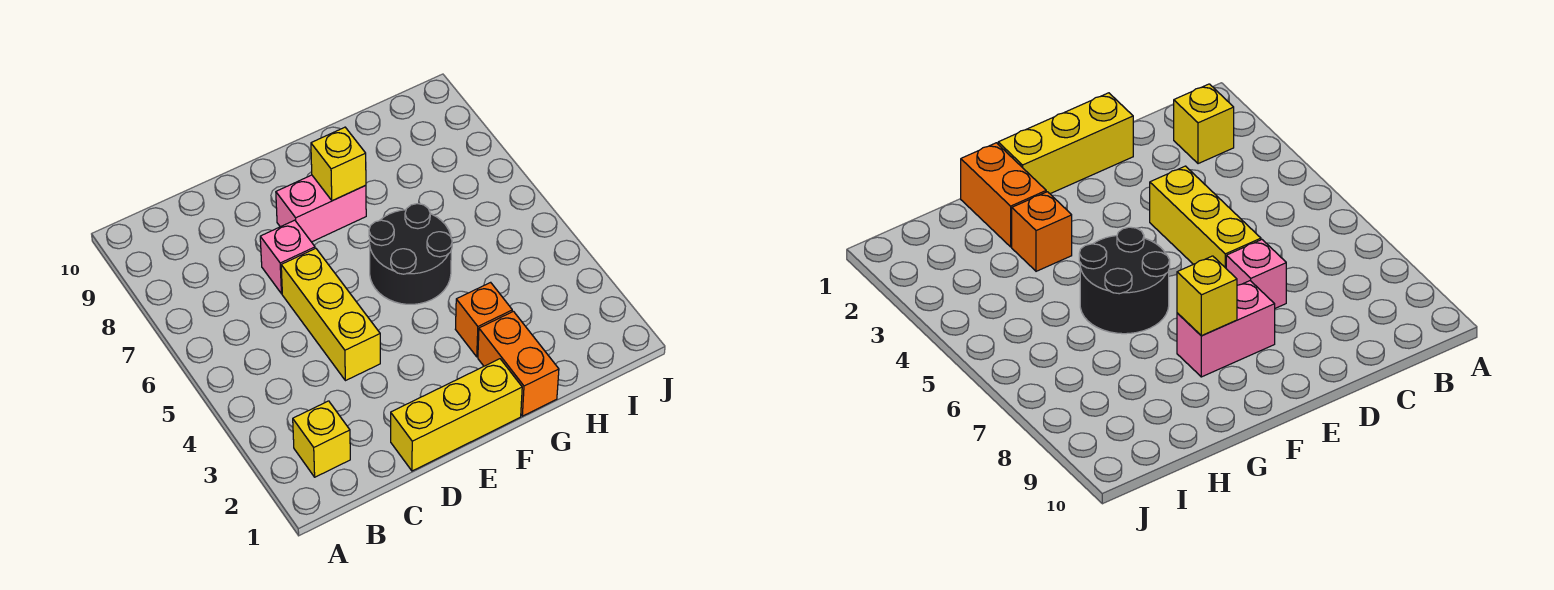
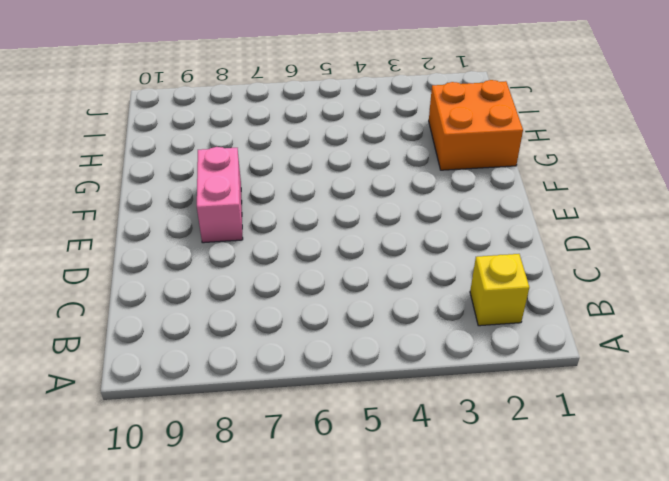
orange brick G1:H2 level 1 -> orange brick G1:G2 level 1
none -> yellow brick D1:F1 level 1
none -> yellow brick D4:D6 level 1

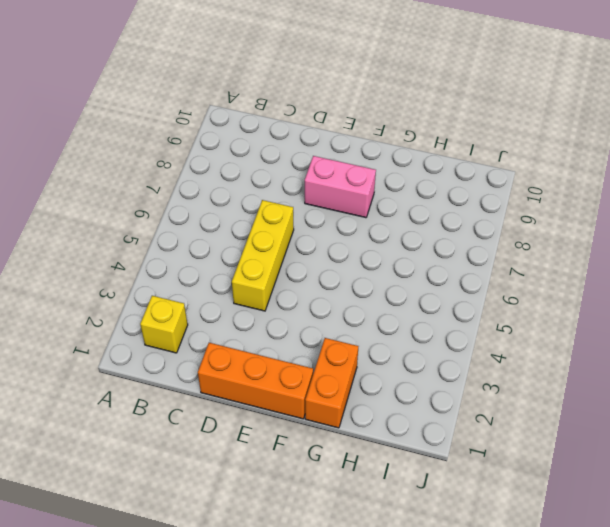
orange brick D1:F1 level 1 -> yellow brick D1:F1 level 1
none -> pink brick D7 level 1
none -> black round brick F5:G6 level 1

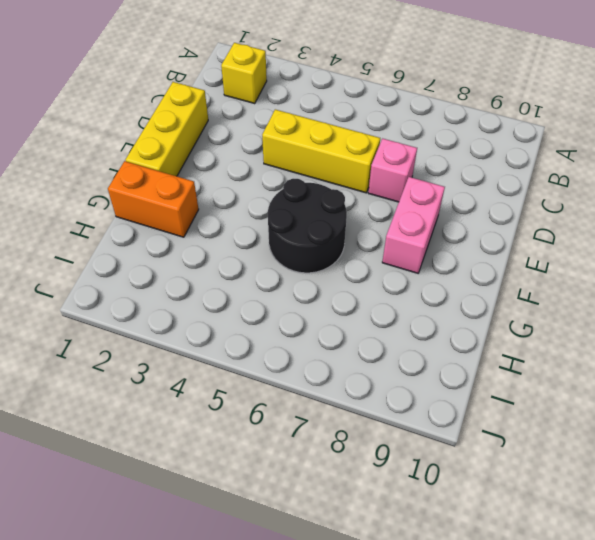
none -> orange brick G3 level 1
none -> yellow brick F8 level 2

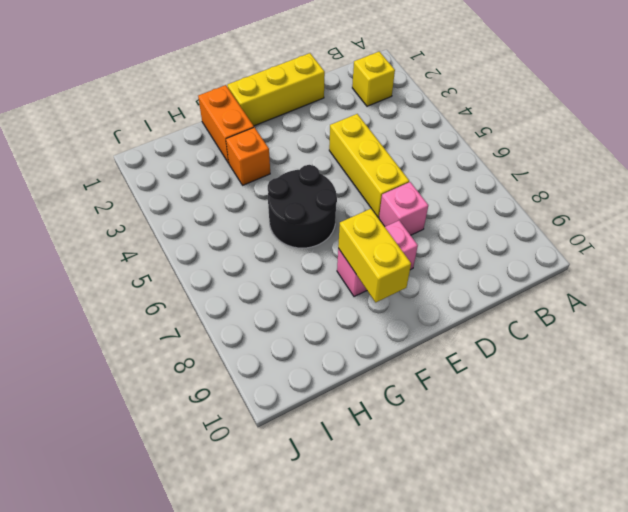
yellow brick F8:F9 level 2 -> yellow brick F8 level 2

